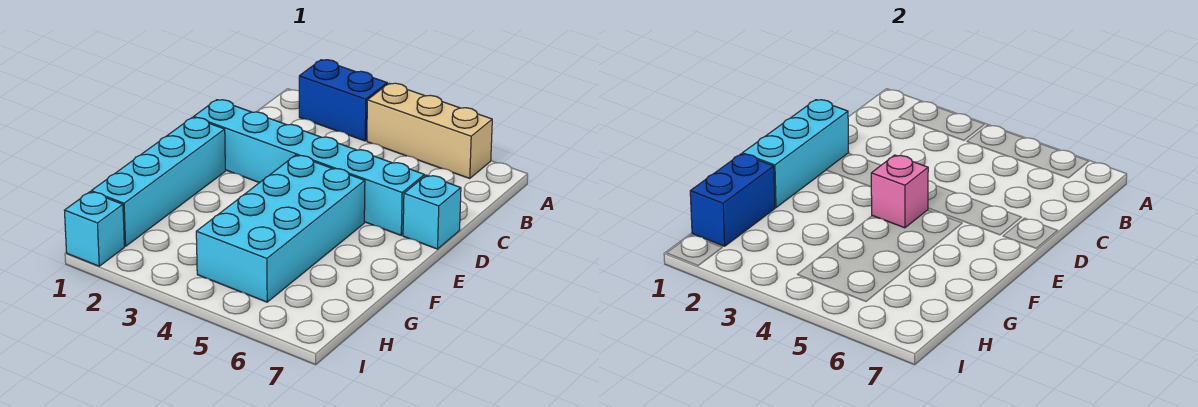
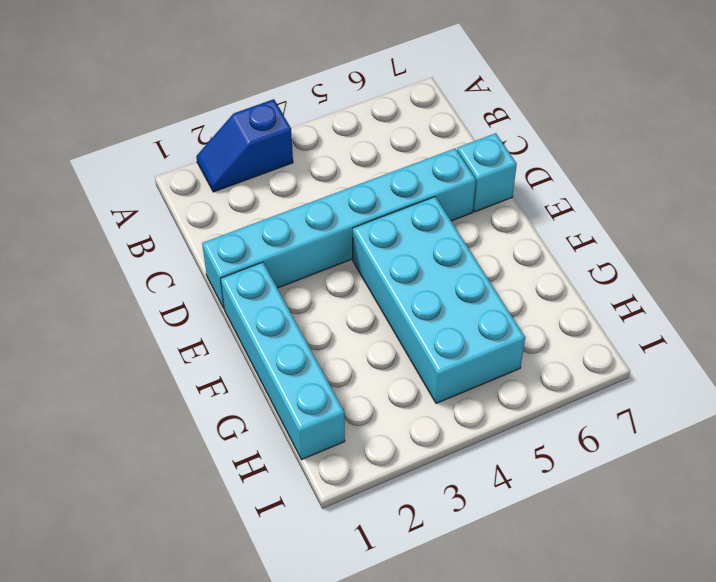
blue slope A2:A3 level 1 top 3 -> blue brick A2:A3 level 1
none -> tan brick A4:A6 level 1
none -> cyan brick I1 level 1

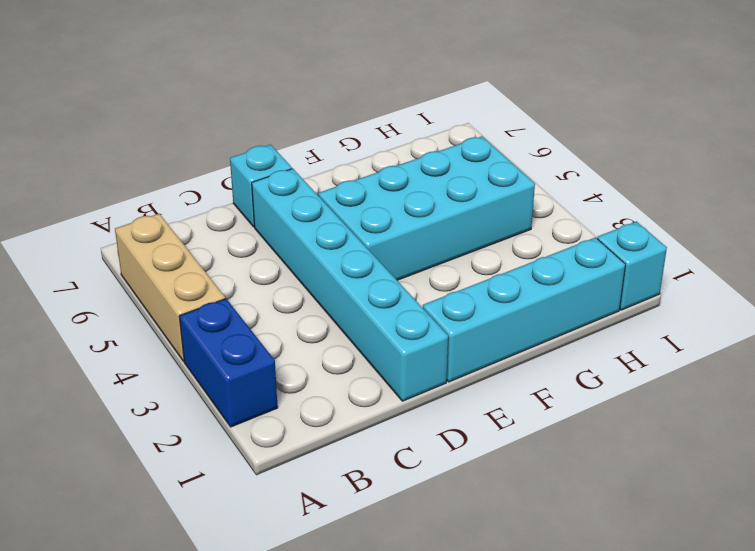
none -> cyan brick D1:F1 level 2
none -> pink brick E4 level 2

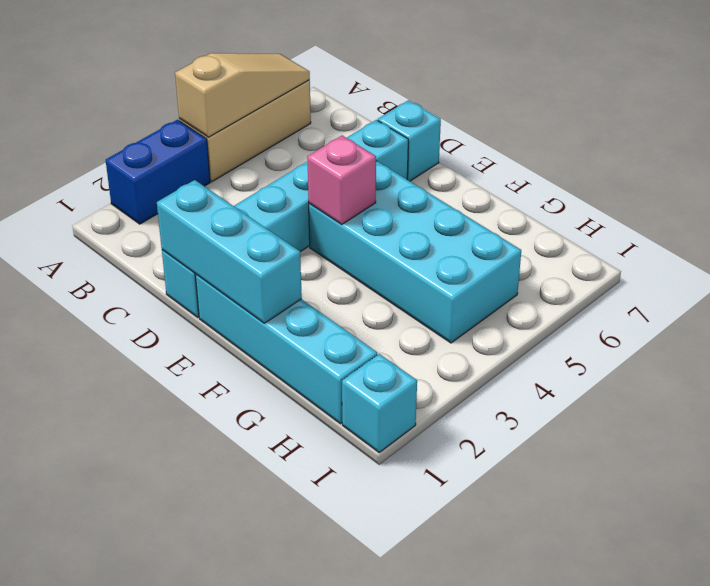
tan slope A4:A6 level 2 top 4 -> none
none -> blue brick G1:H1 level 2

